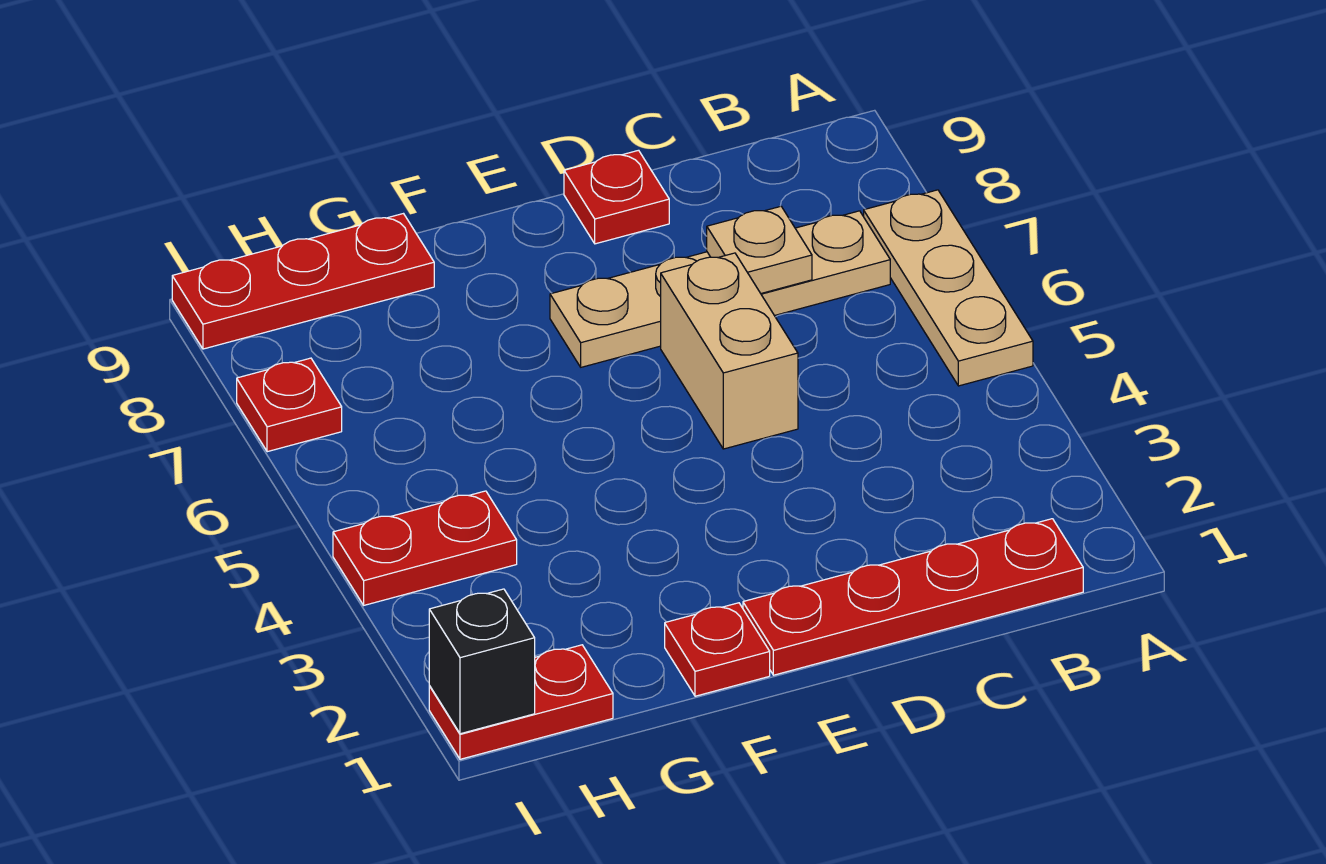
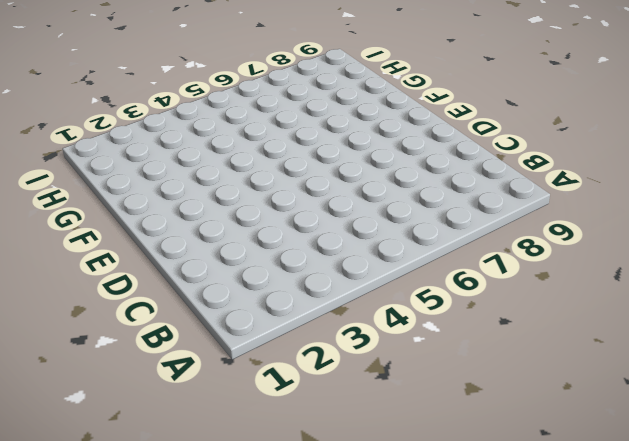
none -> tan plate A5:A7 level 1
none -> red plate B1:E1 level 1
none -> tan plate B7:E7 level 1

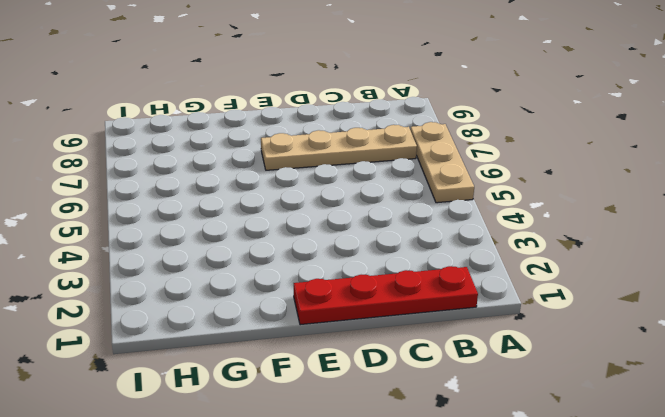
none -> tan brick D5:D6 level 1
none -> red plate D9 level 1
none -> red plate F1 level 1

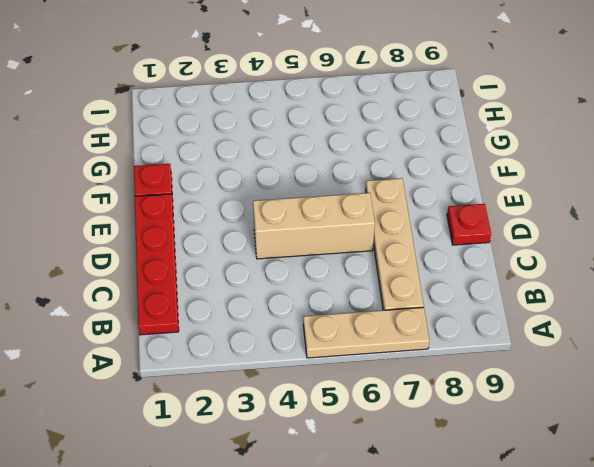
tan brick D4:D6 level 1 -> tan brick D5:D6 level 1
none -> red plate G9:I9 level 1
none -> red plate H1:I1 level 1
none -> red plate H4:I4 level 1

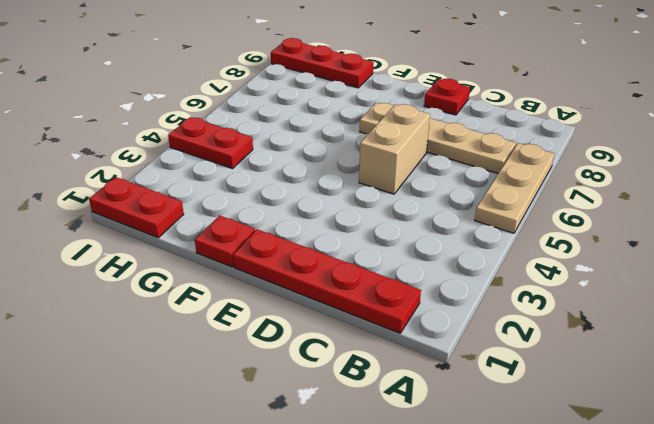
none -> red plate I7 level 1
none -> tan plate C7 level 2
none -> black brick I1 level 2

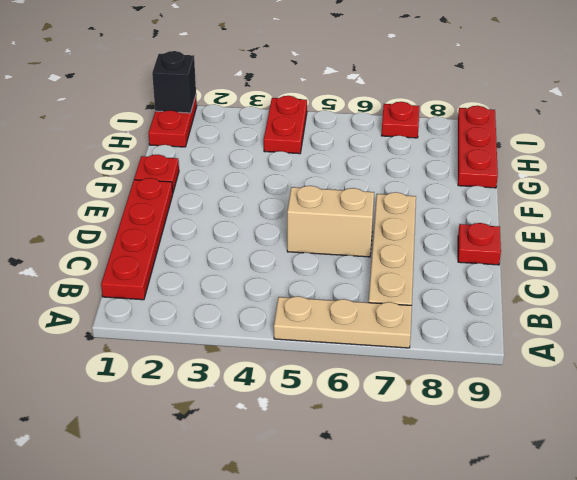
none -> tan plate C7 level 2

